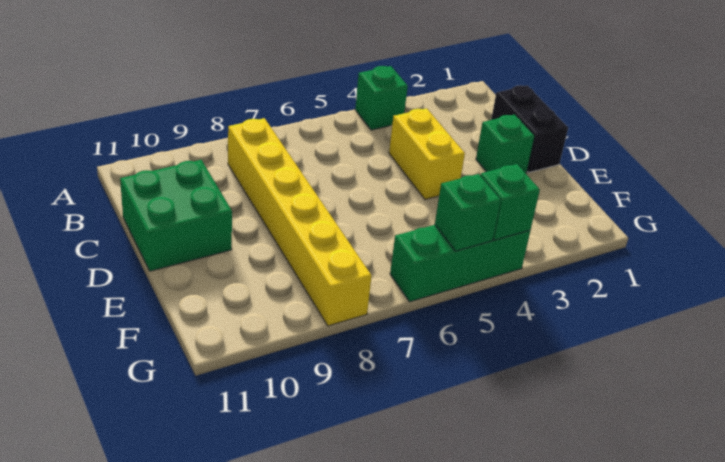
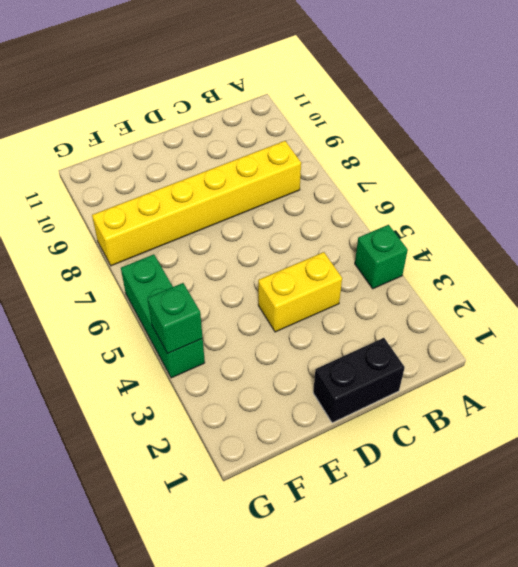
none -> green brick C10:D11 level 1
none -> green brick D2 level 1

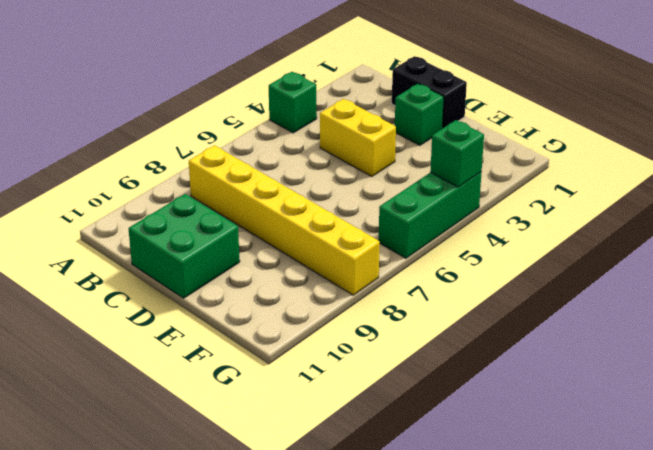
none -> green brick G5 level 2

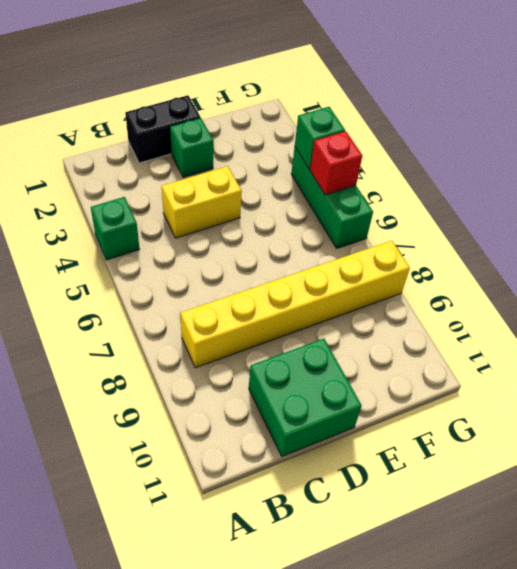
red brick G5 level 2 -> green brick G5 level 2

